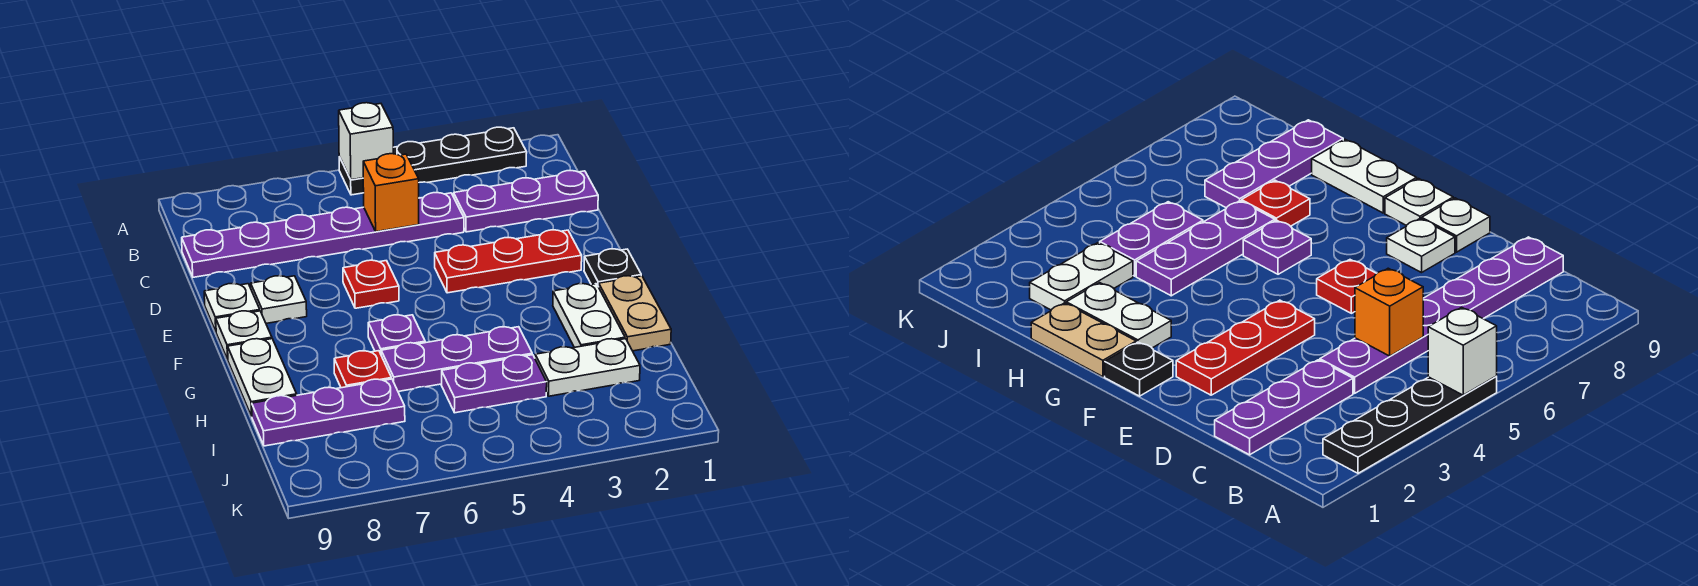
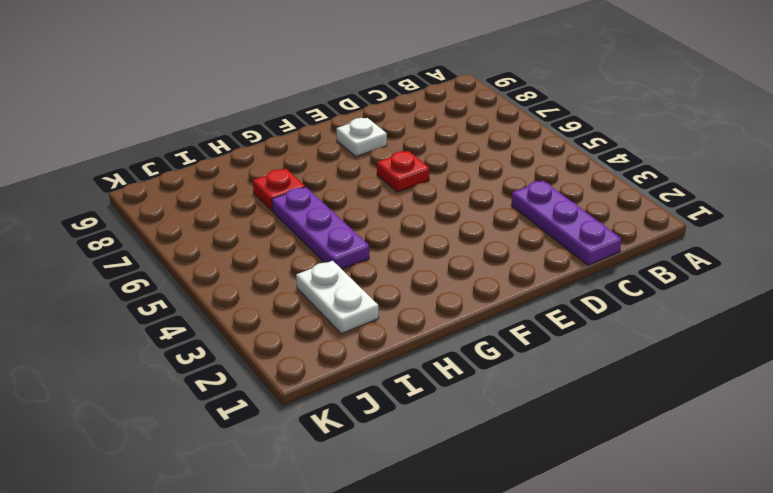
none -> black plate A2:A5 level 1
none -> purple plate C4:C9 level 1
none -> red plate E2:E4 level 1

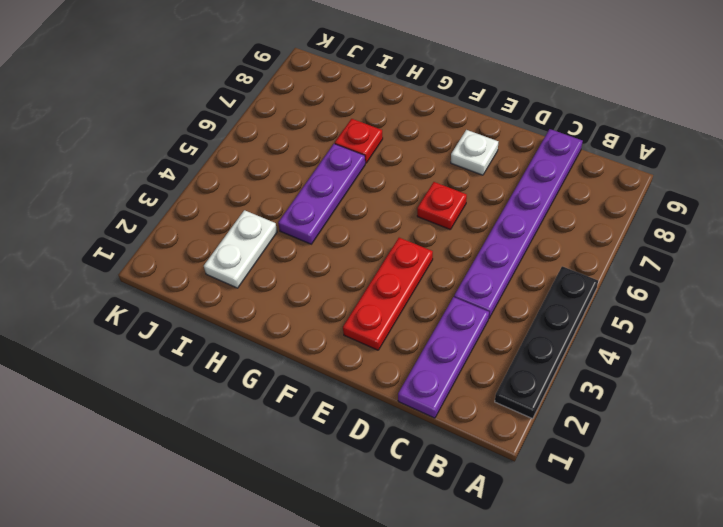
none -> white plate E9 level 1
none -> black plate F1 level 1
none -> white plate F9 level 1

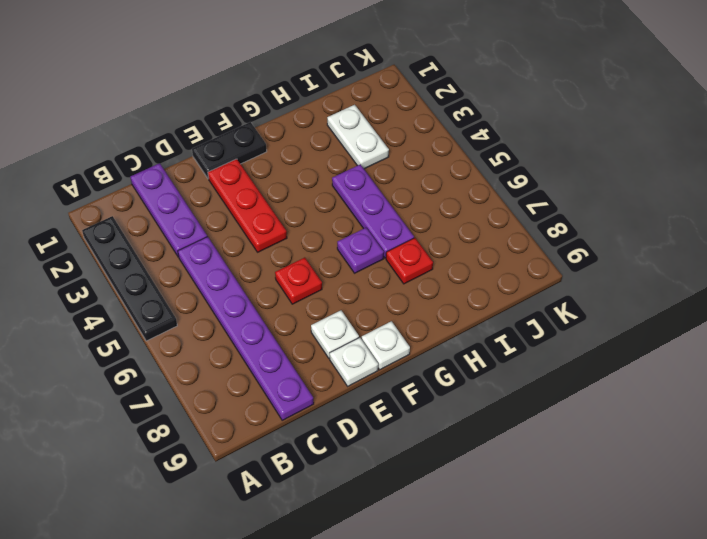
black plate E1:F1 level 1 -> black plate F1 level 1
none -> tan plate G1:H1 level 1
none -> white plate G2:H2 level 1
none -> white plate G9:H9 level 1

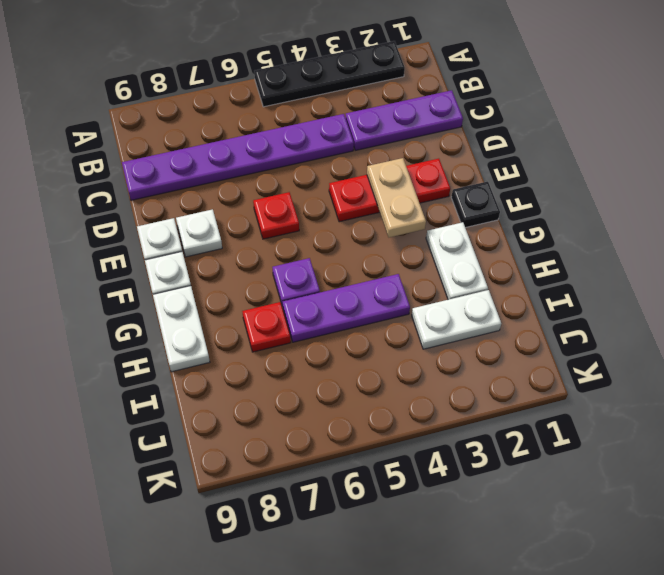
tan plate E3:F3 level 2 -> tan plate G1:H1 level 1
none -> purple plate I4:I5 level 1
none -> purple plate I7:I9 level 1
none -> white brick A5 level 2

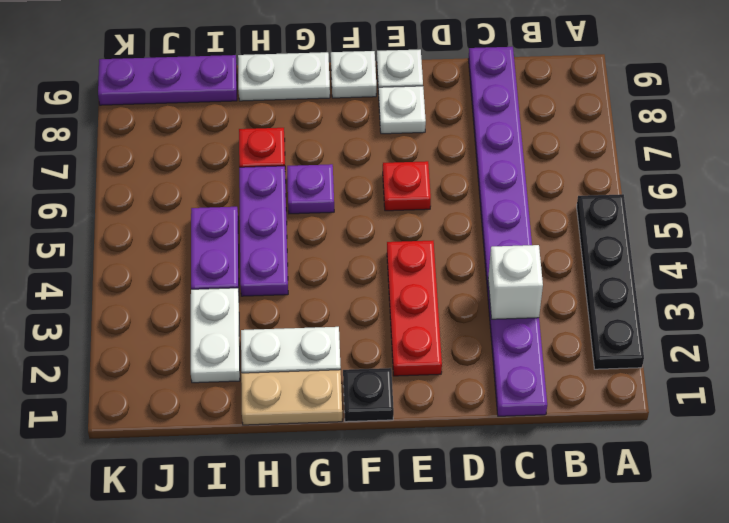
white brick C3 level 2 -> white brick A5 level 2
purple plate I9:K9 level 1 -> purple plate I7:I9 level 1
none -> orange brick C5 level 2

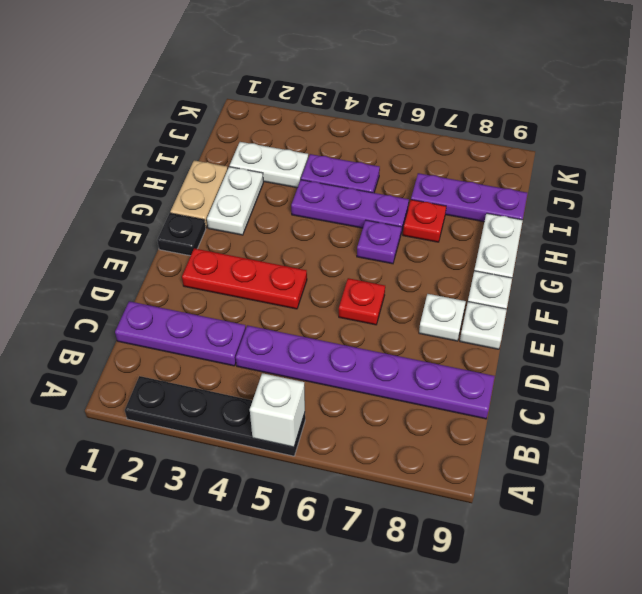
none -> orange brick C5 level 2

